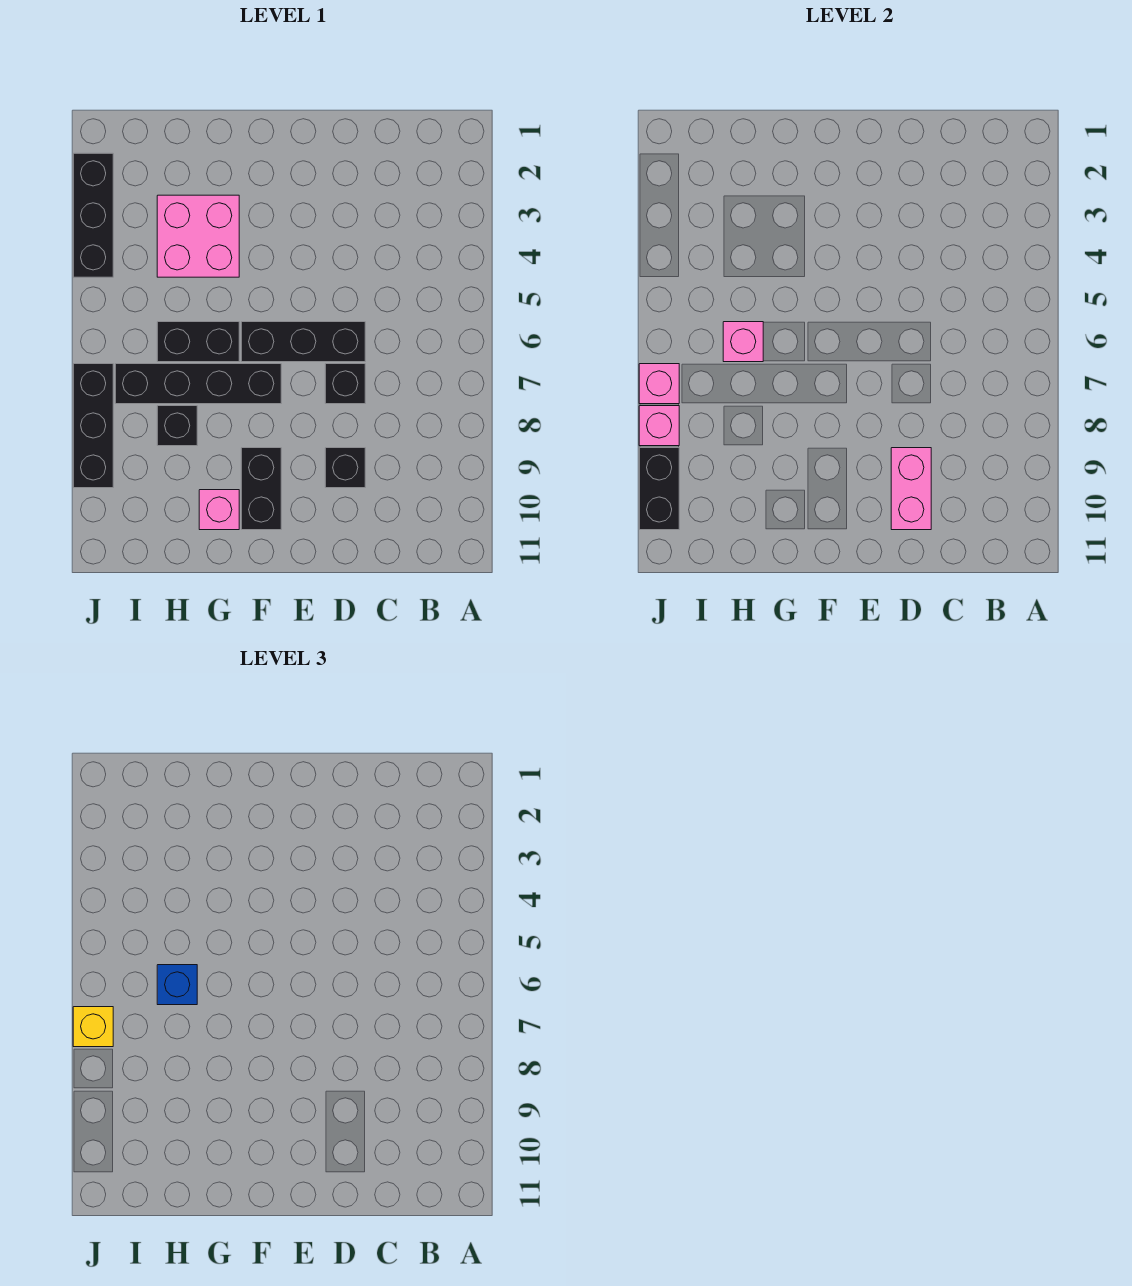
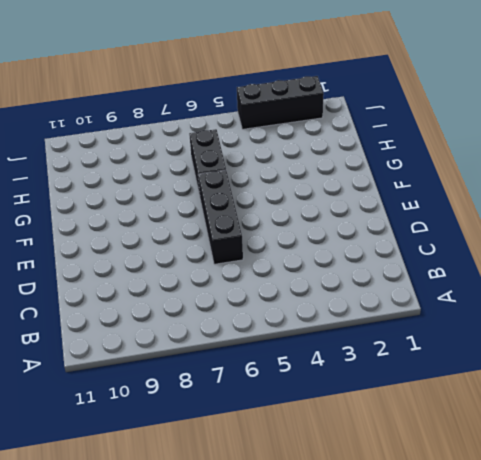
none -> black brick D7 level 1
none -> black brick D9 level 1
none -> black brick F7:I7 level 1

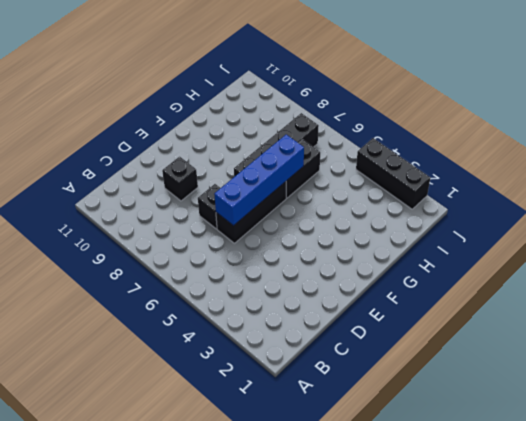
blue brick D6:G6 level 2 -> none
none -> black brick F9:F10 level 1
none -> pink brick G3:H4 level 1
none -> pink brick G10 level 1

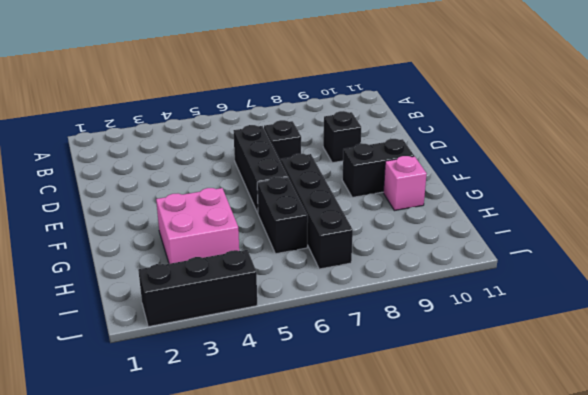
none -> black brick H8 level 1
none -> black brick J7:J9 level 1
none -> pink brick D9:D10 level 2

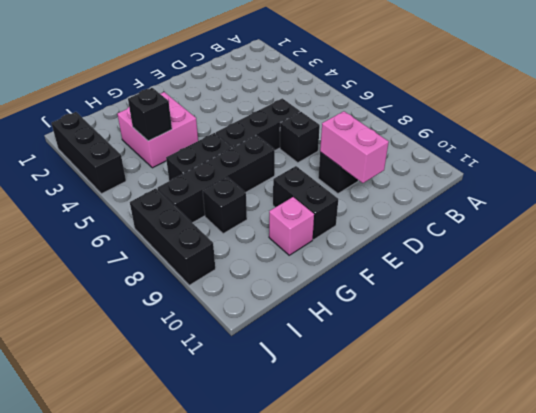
black brick H4 level 2 -> none
none -> pink brick H6 level 2
none -> pink brick J7 level 2
none -> pink brick J8 level 2

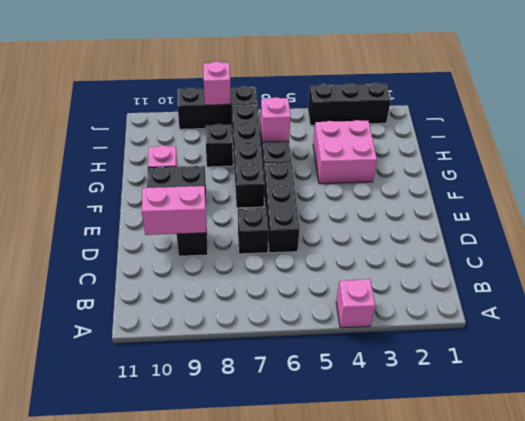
pink brick A4 level 1 -> pink brick J7 level 2
none -> black brick J9:J10 level 2
none -> blue brick H6 level 3
none -> yellow brick J7 level 3

